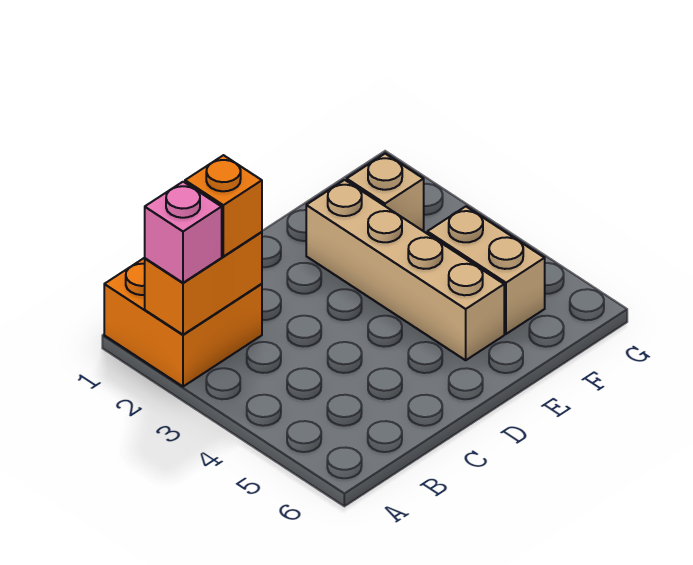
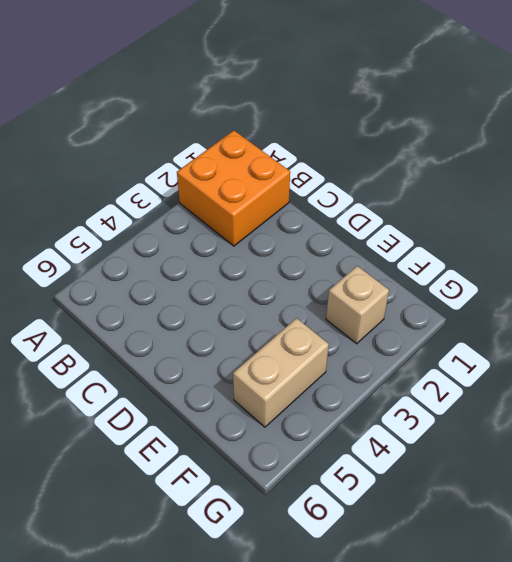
none -> tan brick E2:E5 level 1
none -> orange brick A2:B2 level 2

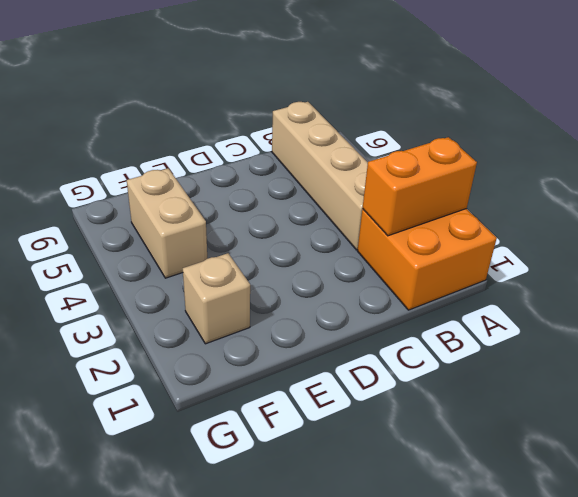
tan brick B3:B6 level 1 -> tan brick E2:E5 level 1
none -> pink brick A2 level 3
none -> orange brick B2 level 3

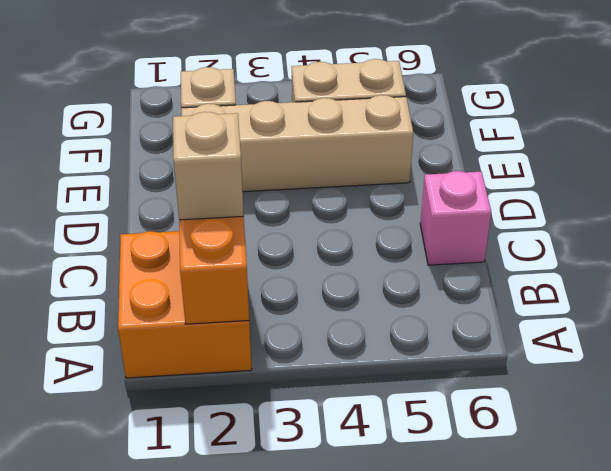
tan brick B2 level 3 -> orange brick B2 level 3
pink brick C6 level 1 -> pink brick A2 level 3

